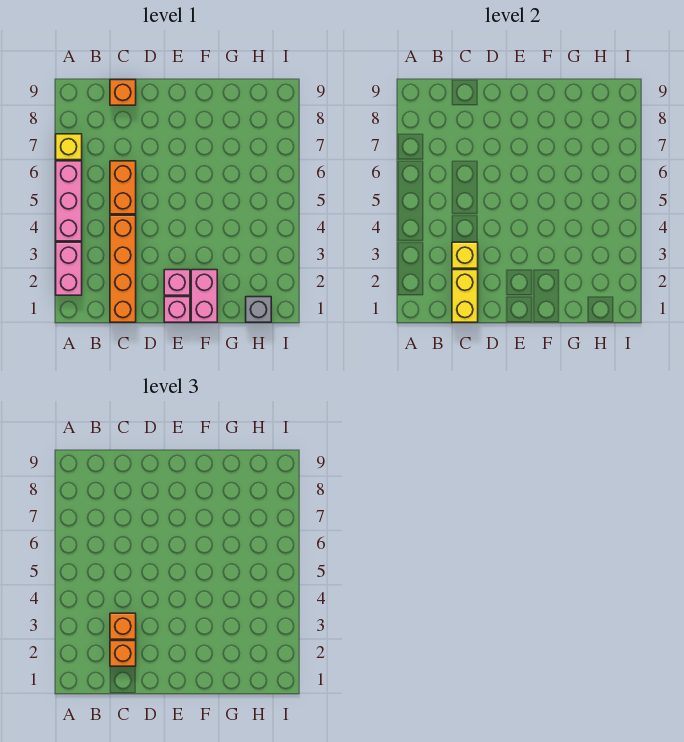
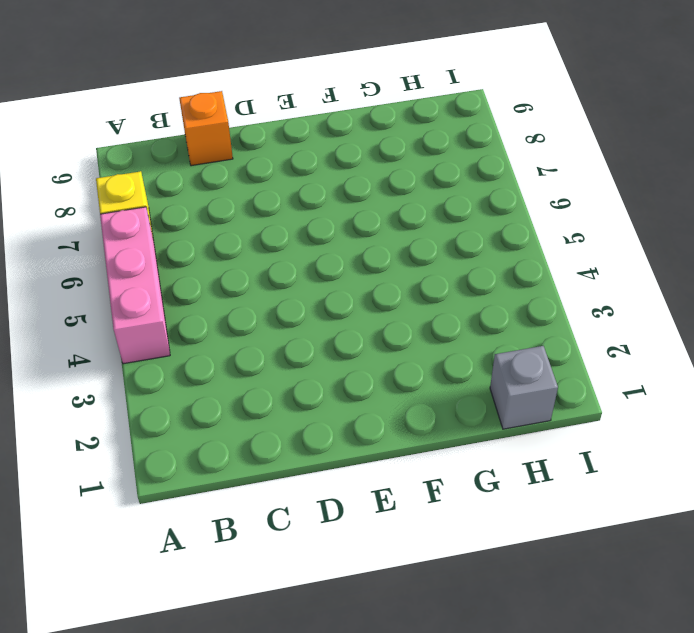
none -> pink brick A2:A3 level 1
none -> orange brick C1:C4 level 1
none -> orange brick C5:C6 level 1

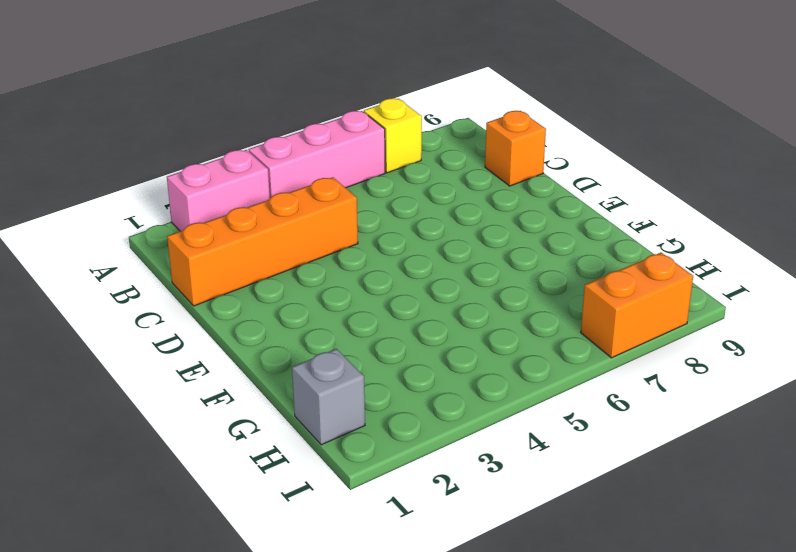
orange brick I7:I8 level 1 -> orange brick C5:C6 level 1
none -> pink brick E1 level 1
none -> pink brick E2 level 1
none -> pink brick F1:F2 level 1

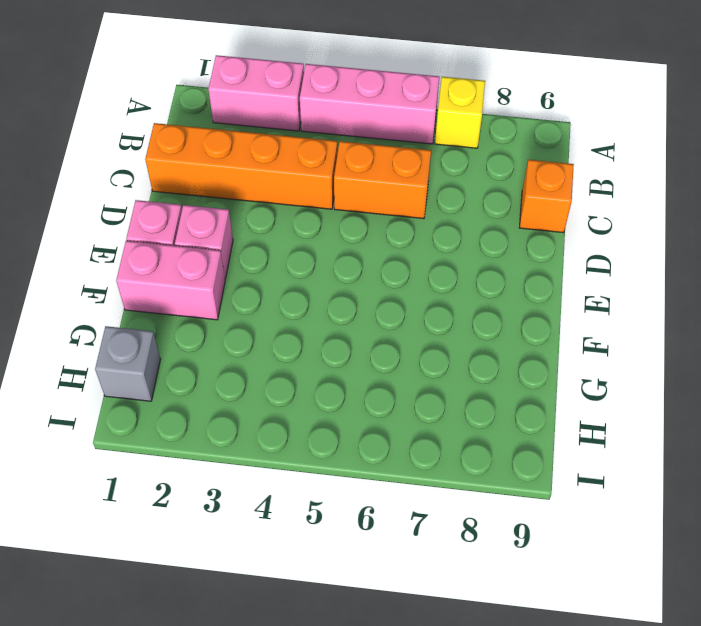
none -> yellow brick C1:C2 level 2
none -> yellow brick C3 level 2
none -> orange brick C2 level 3

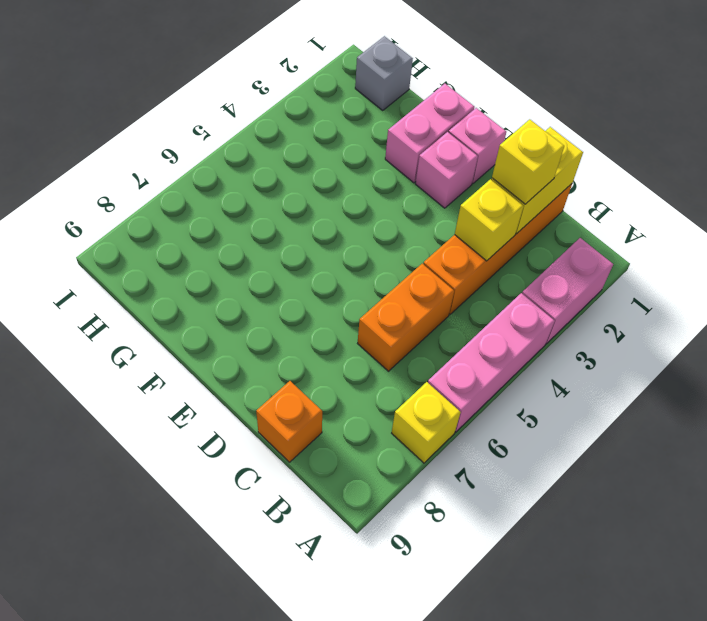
yellow brick C2 level 3 -> orange brick C2 level 3
none -> orange brick C3 level 3

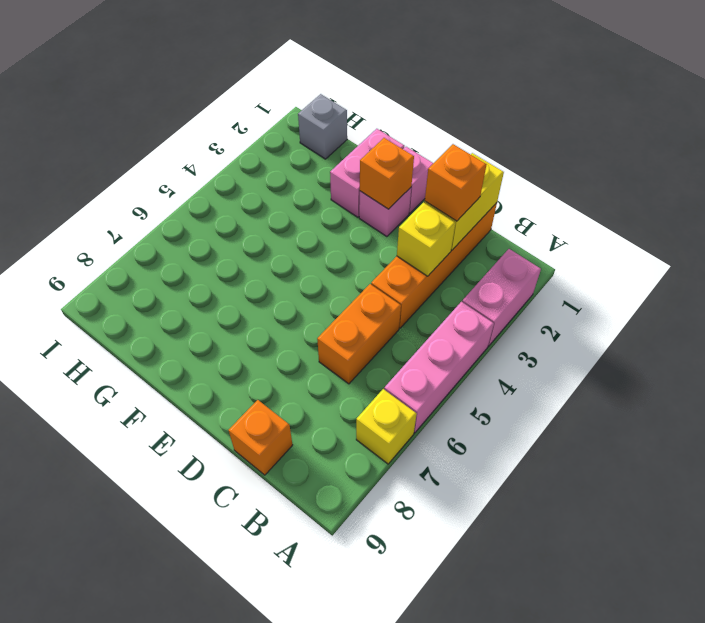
orange brick E2 level 2 -> orange brick C3 level 3

